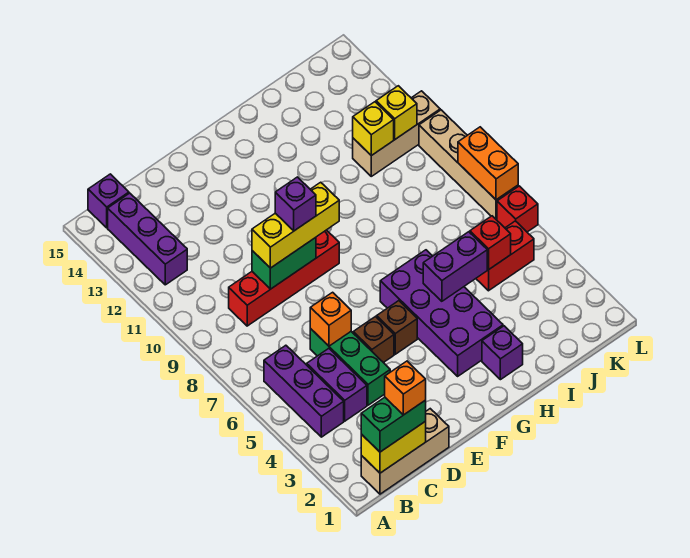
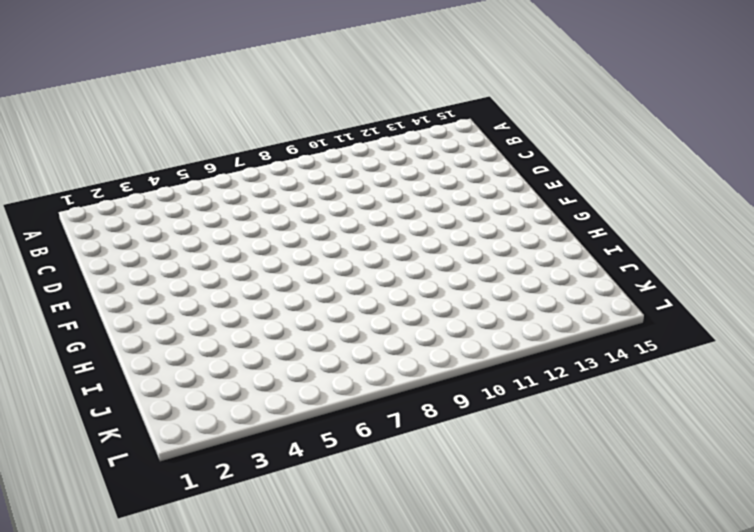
none -> tan brick B1:D1 level 1
none -> purple brick B4:B6 level 1
none -> purple brick B12:B14 level 1

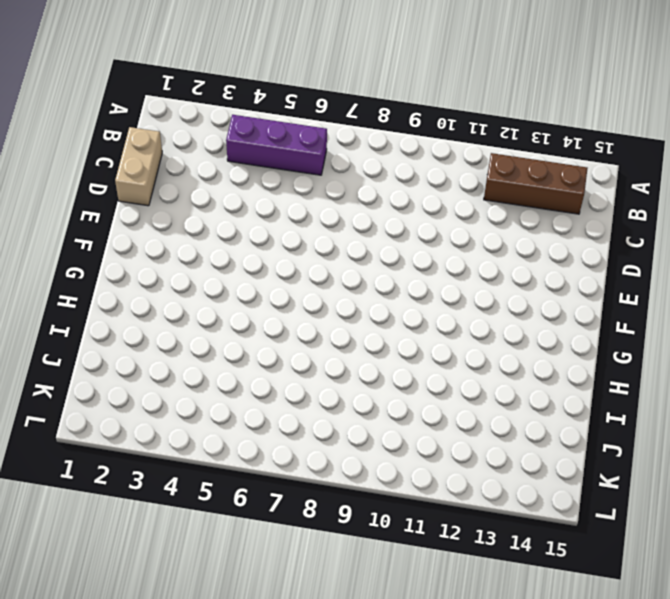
brown brick B12:B14 level 1 -> purple brick B12:B14 level 1
tan brick C1:D1 level 1 -> tan brick B1:D1 level 1
none -> purple brick B15 level 1
none -> purple brick C4:C5 level 1
none -> red brick C9:F9 level 1

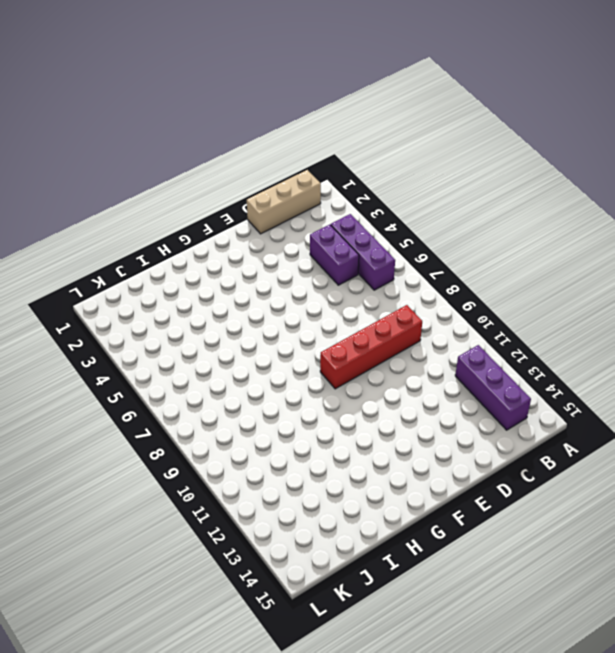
none -> purple brick B15 level 1
none -> green brick D4:D6 level 1
none -> brown brick E5 level 1

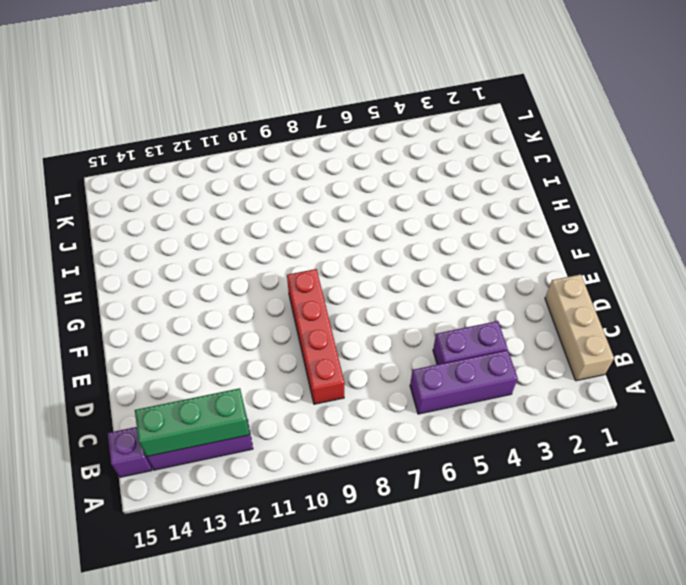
green brick B12:B14 level 2 -> green brick D4:D6 level 1
none -> brown brick E5 level 1
none -> brown brick F5 level 1
none -> purple brick G3:H6 level 1

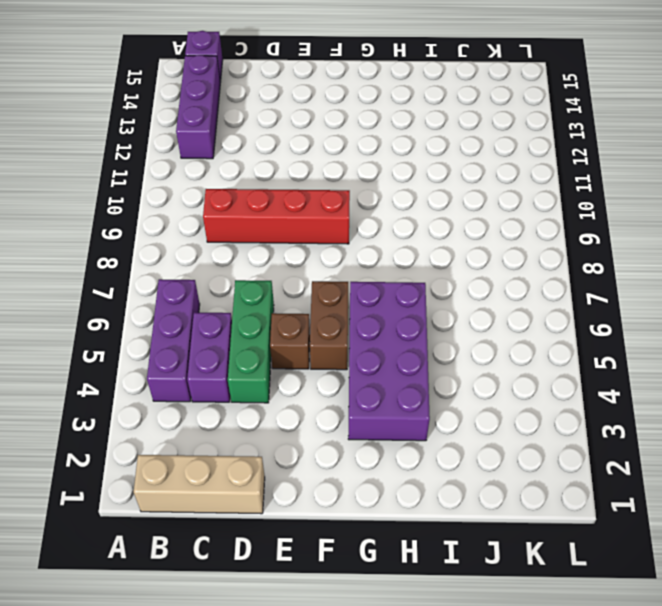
brown brick F5:F6 level 1 -> brown brick F5 level 1
none -> purple brick H2 level 1
none -> red brick J5:K5 level 1
none -> tan brick J11:L11 level 1

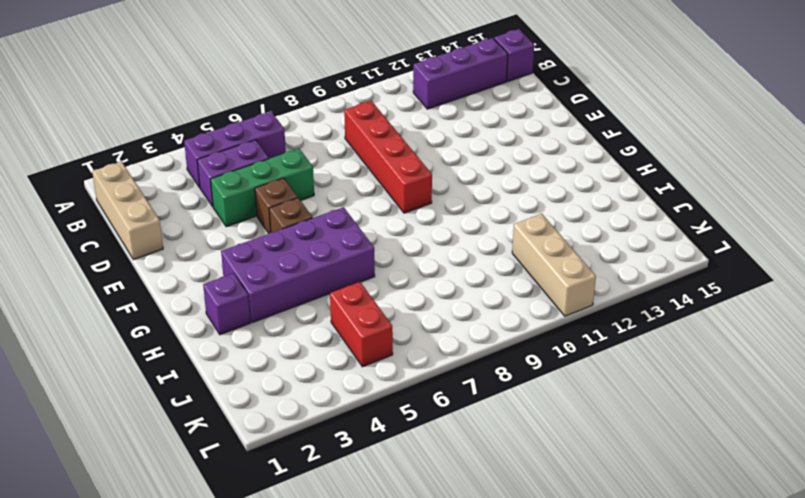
none -> red brick L6 level 1
none -> tan brick L7:L10 level 1
none -> yellow brick B1:C1 level 2

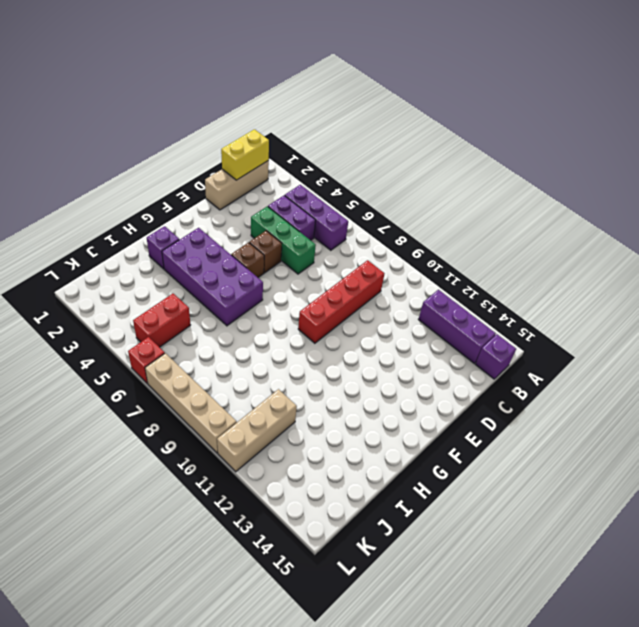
none -> orange brick D6 level 2
none -> green brick D9:E9 level 2
none -> purple brick H5:I5 level 2

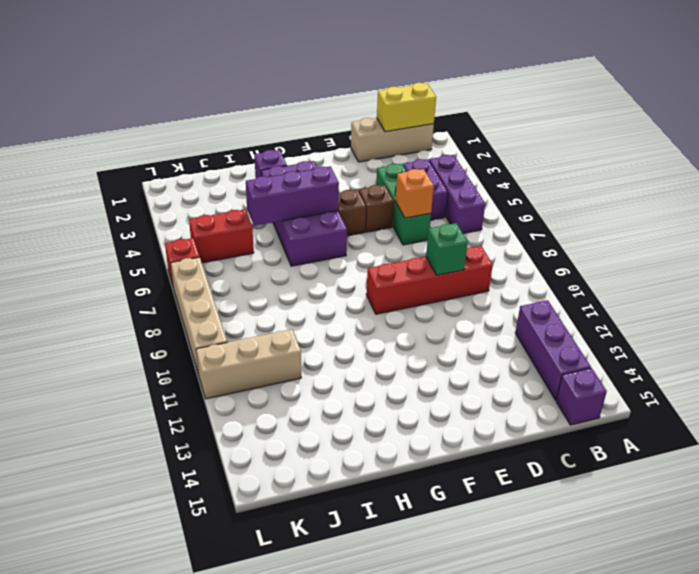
green brick D9 level 2 -> green brick D9:E9 level 2
purple brick G5:I5 level 2 -> purple brick H5:I5 level 2
none -> red brick J5 level 2
none -> yellow brick J11 level 2
none -> yellow brick K11 level 2

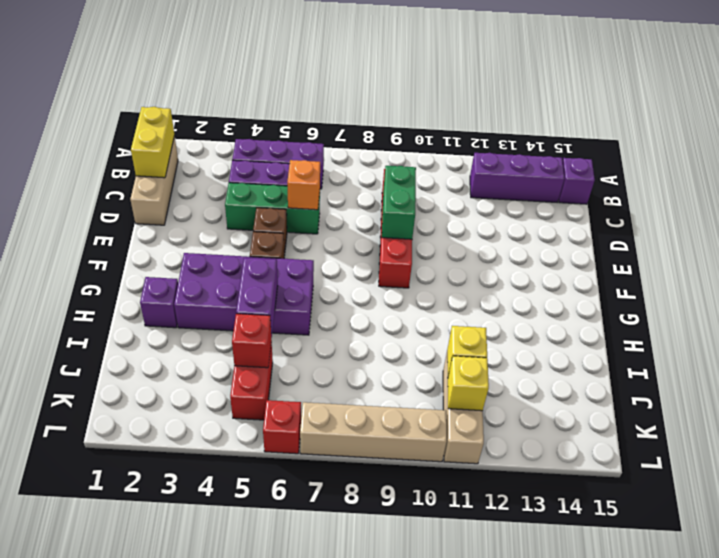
none -> orange brick L7:L8 level 2
none -> green brick B1:C1 level 3
none -> yellow brick D9:F9 level 3

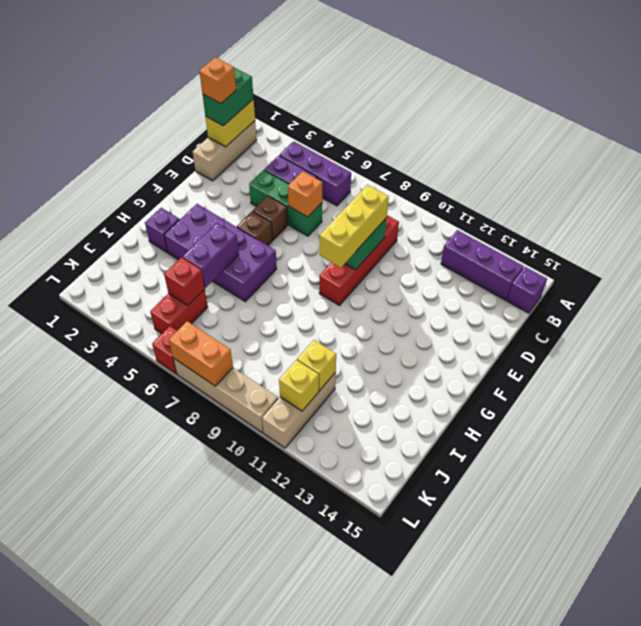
none -> purple brick E9 level 4

